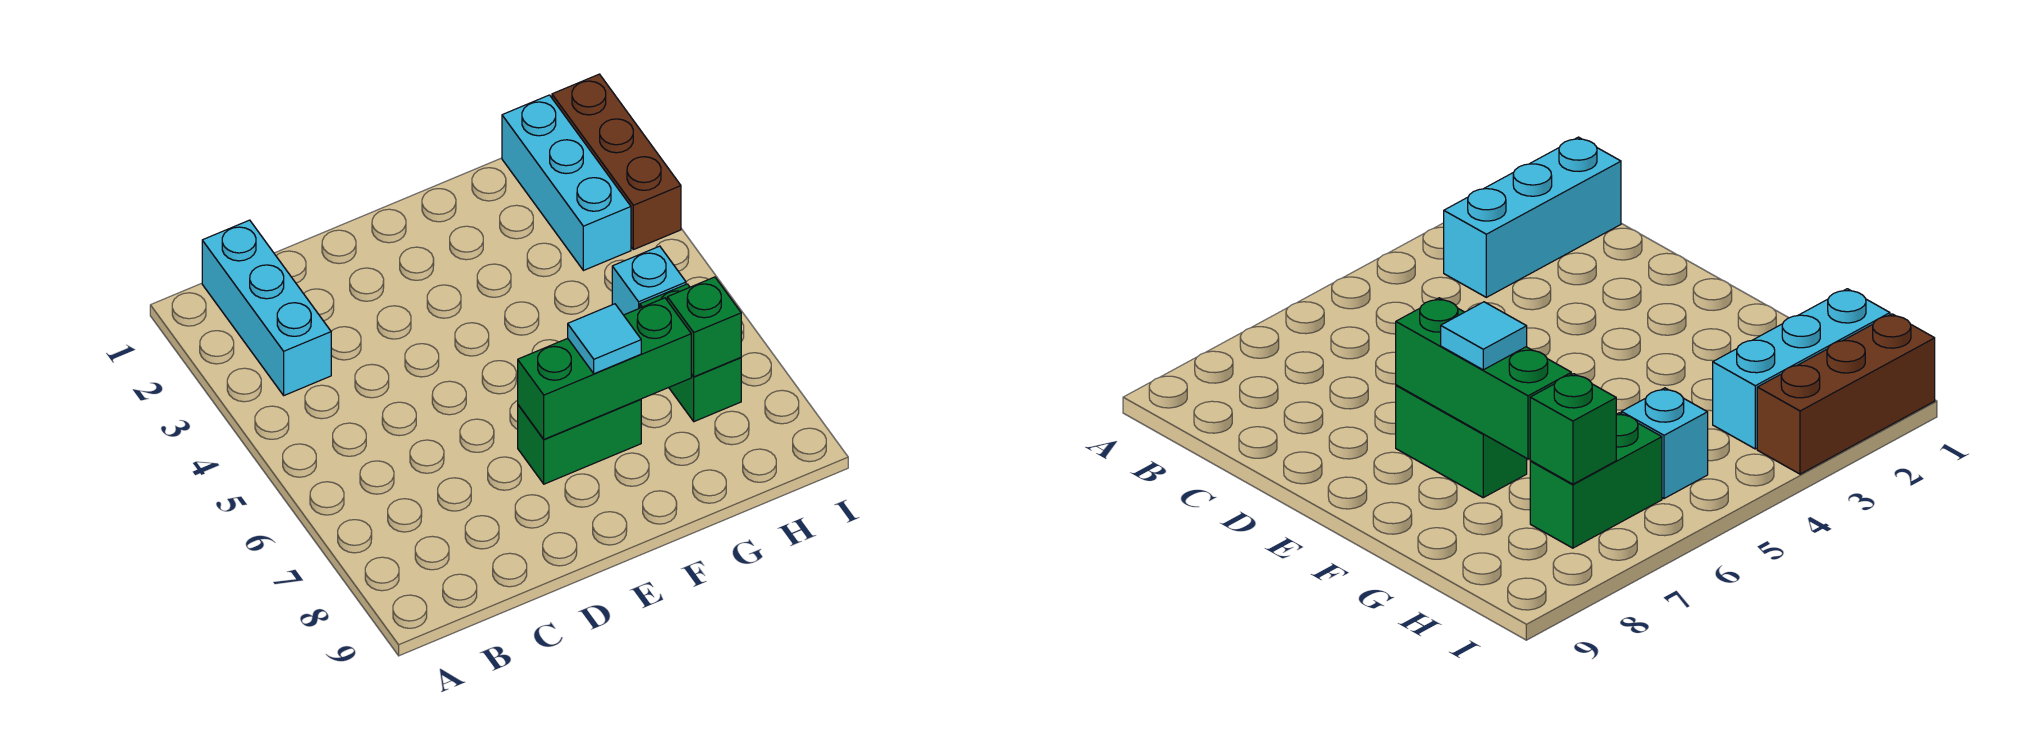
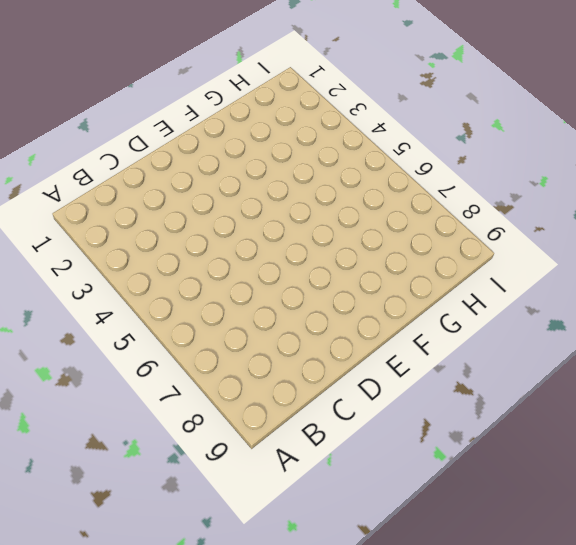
none -> cyan brick B1:B3 level 1
none -> green brick E7:F7 level 1

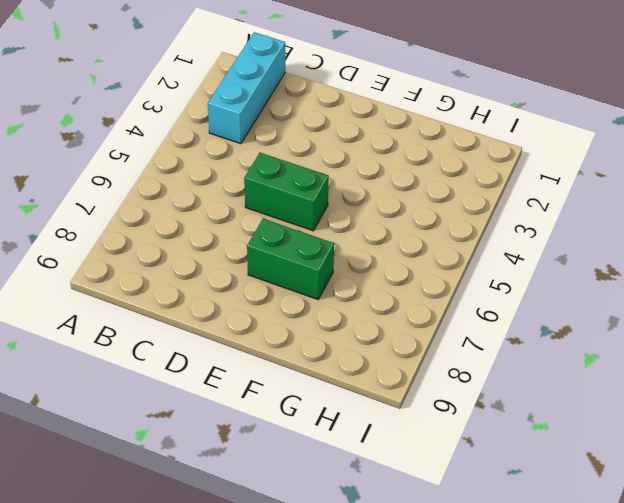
green brick D5:E5 level 1 -> green brick H6:H7 level 1
none -> cyan brick H1:H3 level 1
none -> cyan brick H5 level 1

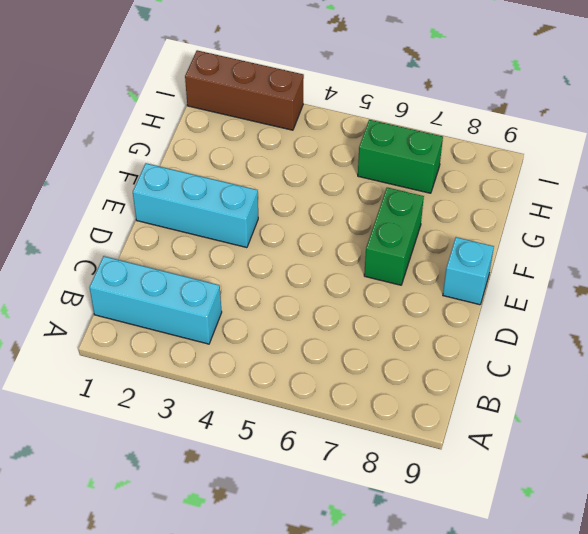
cyan brick E1:E3 level 1 -> cyan brick H1:H3 level 1
cyan brick E9 level 1 -> cyan brick H5 level 1
none -> green brick E7:G7 level 2
none -> green brick H7 level 2

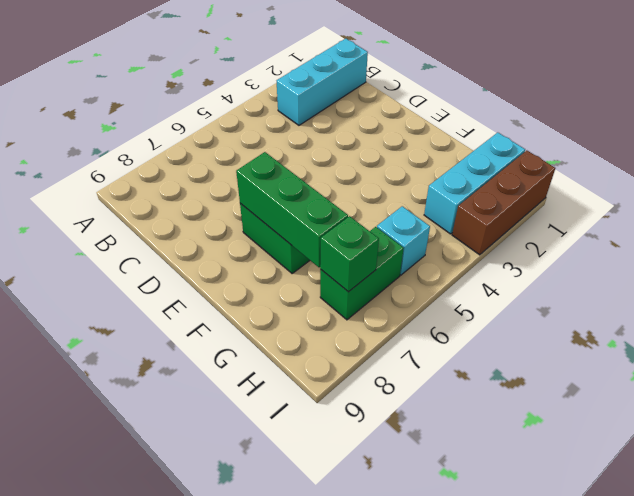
none -> cyan tile F7 level 3

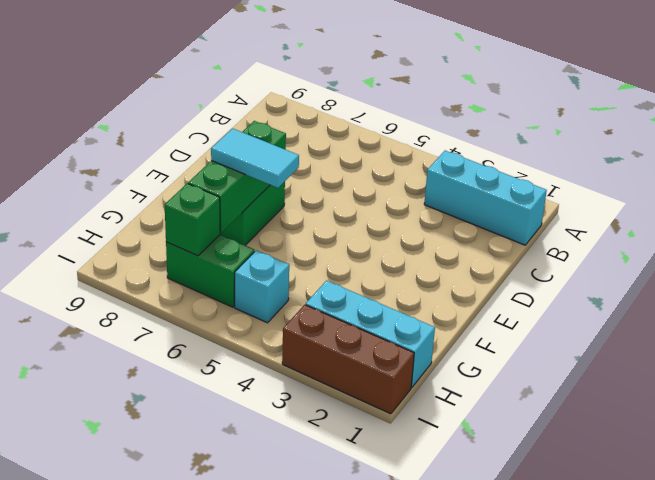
cyan tile F6:F7 level 3 -> cyan tile F7 level 3

